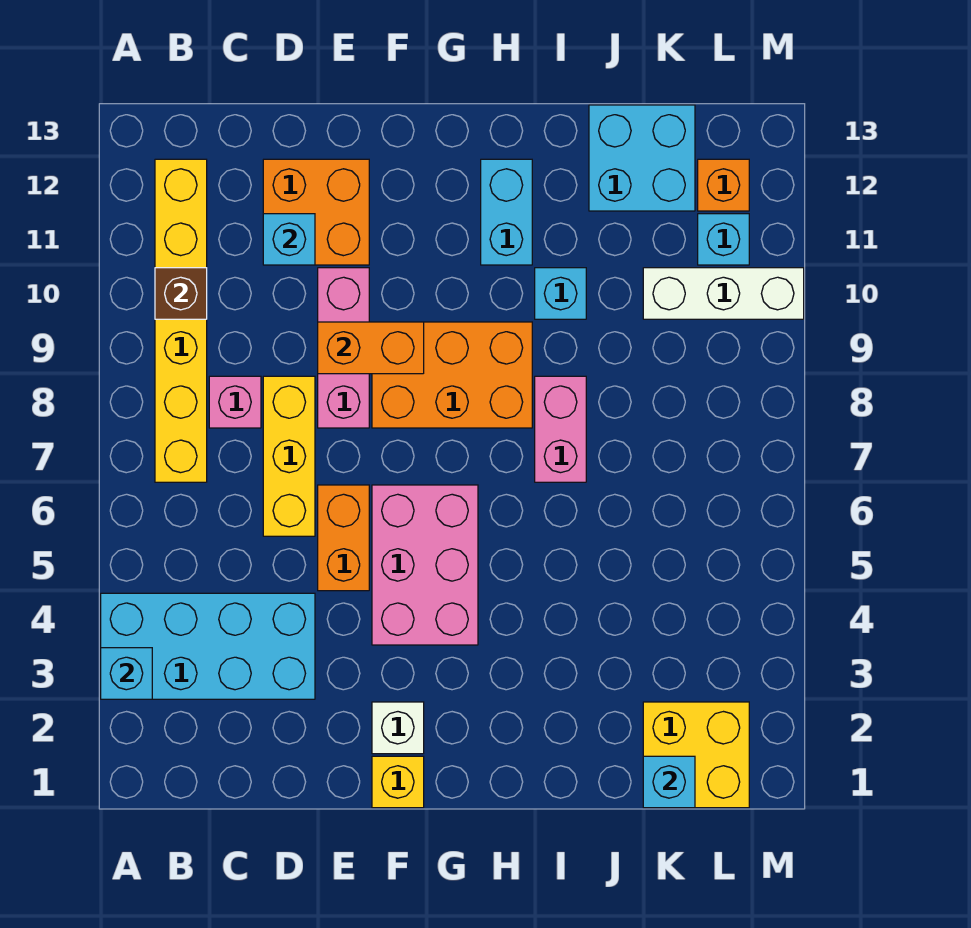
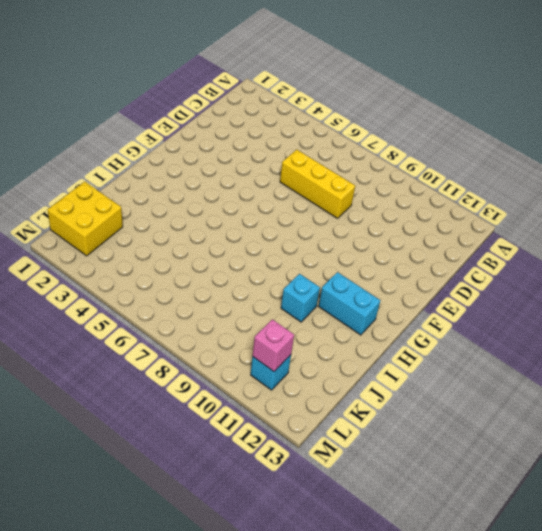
pink brick L11 level 2 -> pink brick C8 level 1
none -> cyan brick A3:D4 level 1
none -> yellow brick B7:B12 level 1
none -> orange brick D11:E12 level 1

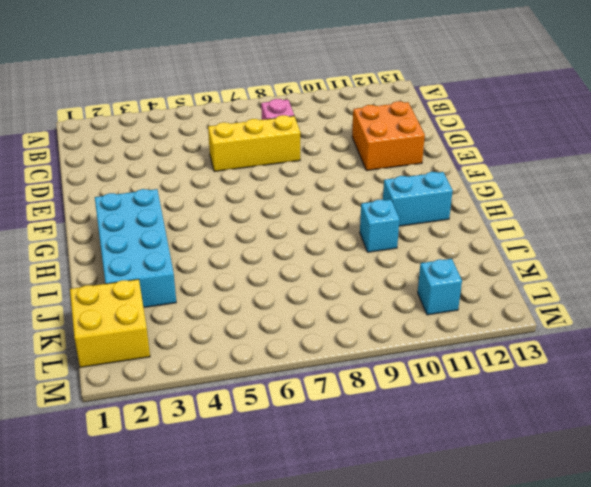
cyan brick G2:J3 level 1 -> cyan brick A3:D4 level 1
none -> yellow brick B7:B12 level 1
none -> orange brick E5:E6 level 1
none -> pink brick E8:E10 level 1

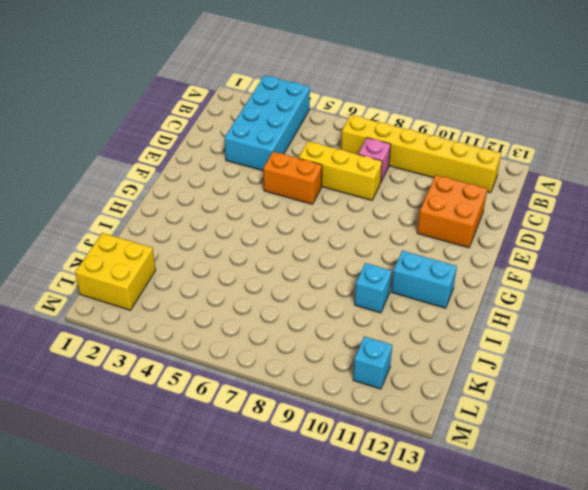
none -> pink brick E8:E10 level 1
none -> yellow brick F1 level 1
none -> white brick F2 level 1

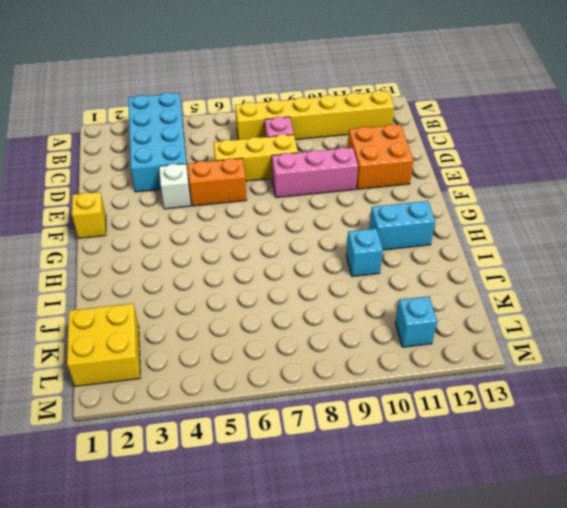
white brick E4 level 1 -> white brick F2 level 1
none -> pink brick F4:G6 level 1
none -> orange brick F8:H9 level 1
none -> pink brick I7:I8 level 1

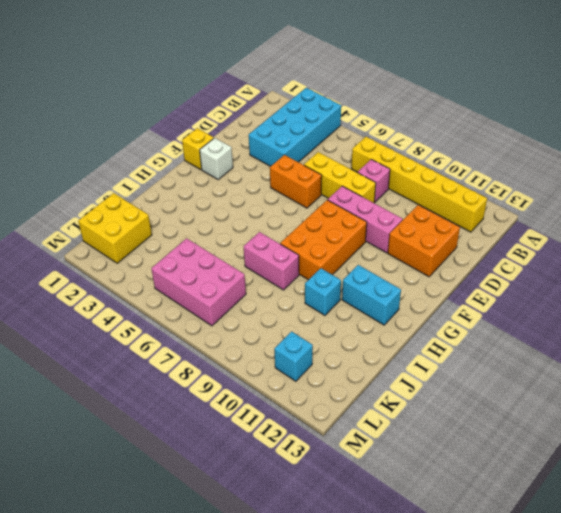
pink brick K5:L7 level 1 -> pink brick F4:G6 level 1
none -> cyan brick J12:K13 level 1
none -> white brick K10:M10 level 1
none -> orange brick L12 level 1

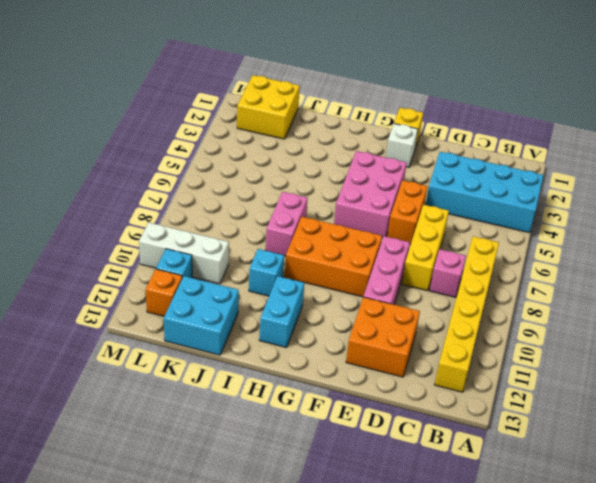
none -> cyan brick A3 level 2
none -> brown brick B10 level 2
none -> cyan brick D11 level 2

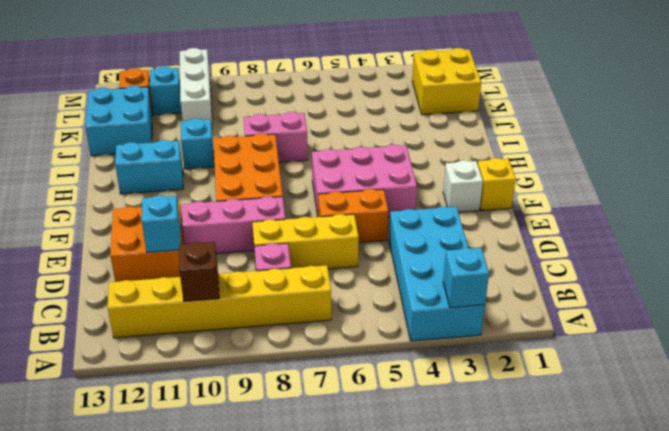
none -> orange brick E9:F9 level 2
none -> cyan brick K1 level 2

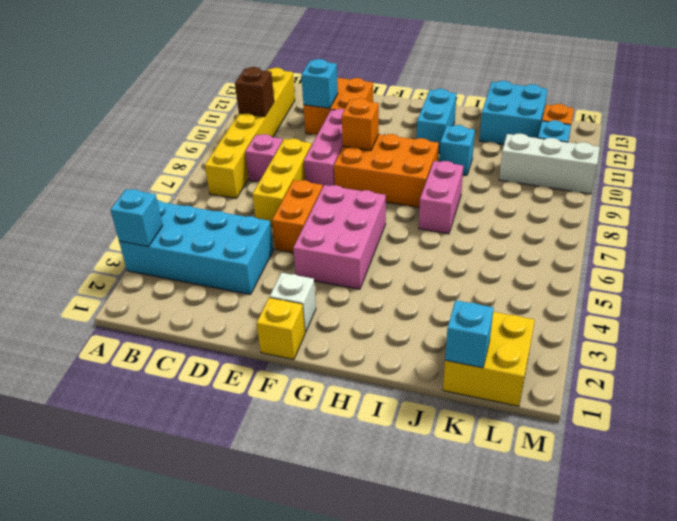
orange brick F9 level 2 -> orange brick E9:F9 level 2

